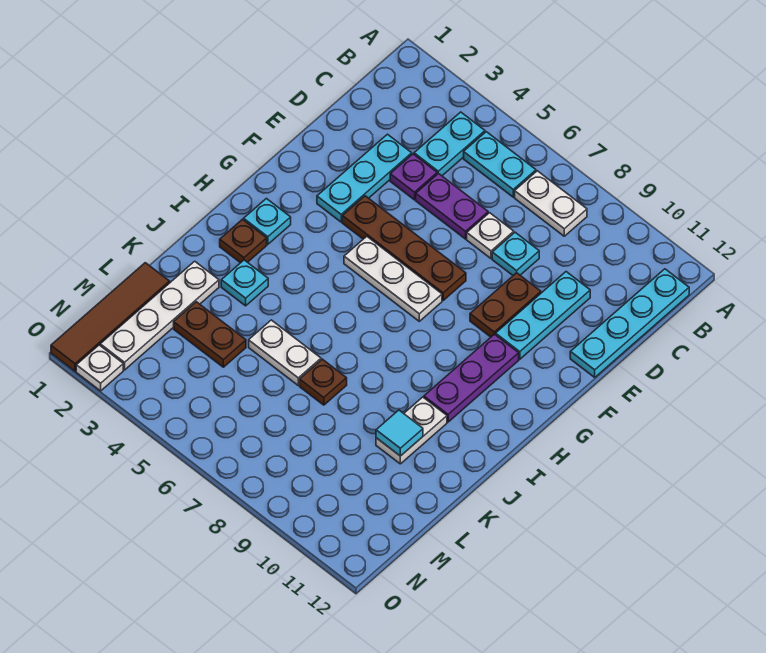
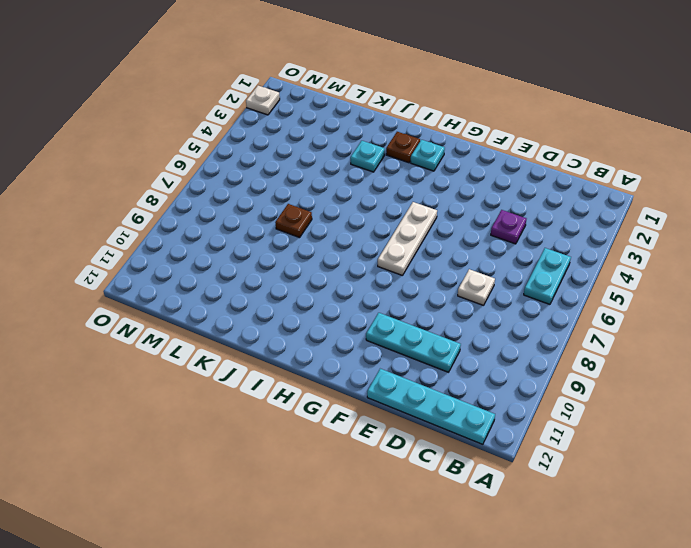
none -> cyan plate B4:C4 level 1
none -> white plate B7:B8 level 1
none -> cyan plate D3:F3 level 1

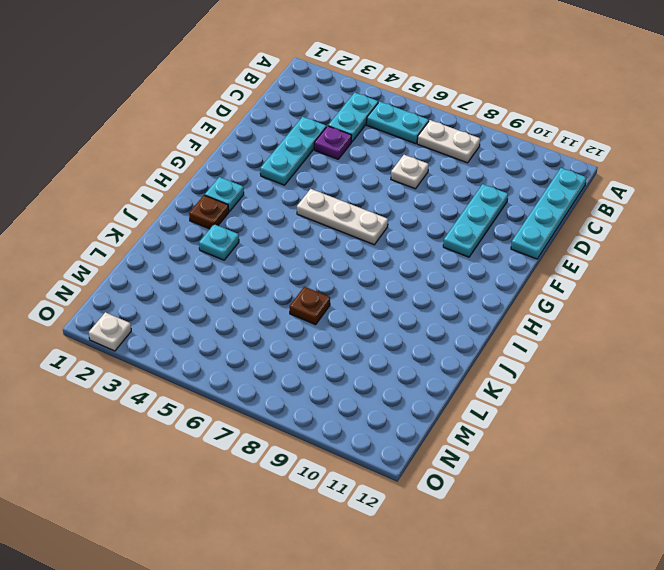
none -> purple plate D5:D6 level 1
none -> cyan plate D8 level 1
none -> brown plate E9:F9 level 1

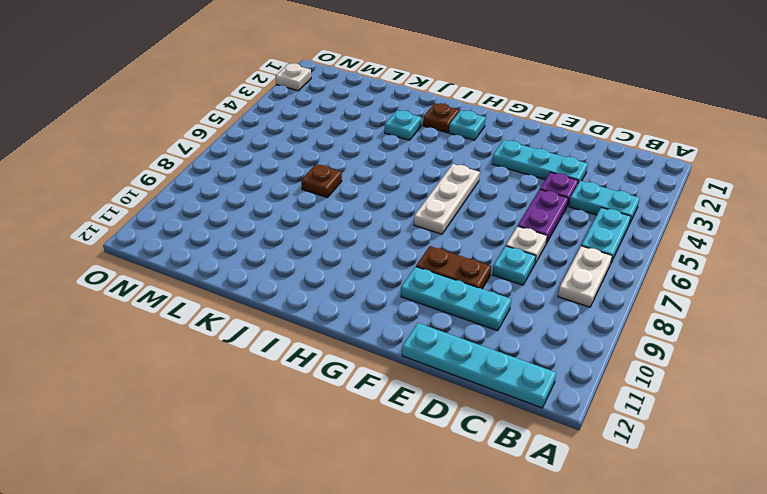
none -> brown plate F4:F7 level 1
none -> purple plate G10:I10 level 1
none -> white plate J10:K10 level 1

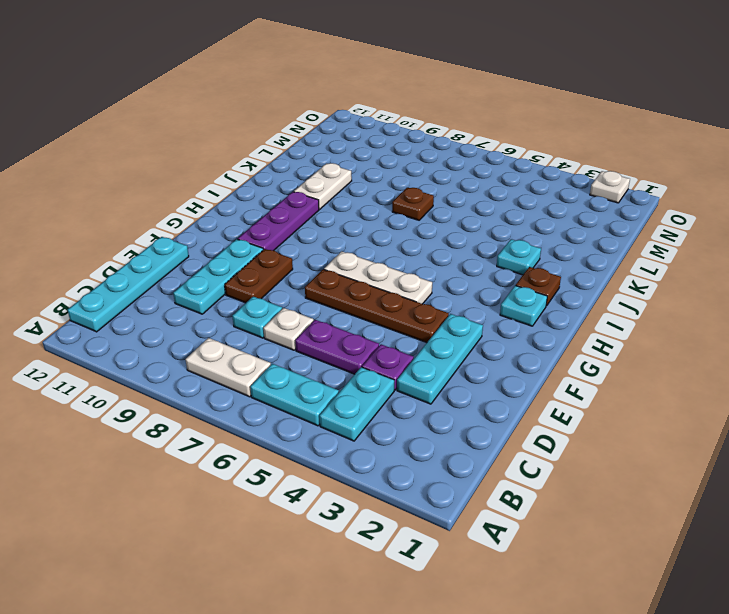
none -> white plate K2:N2 level 1
none -> white plate K5:K6 level 1
none -> brown tile L1:O1 level 1

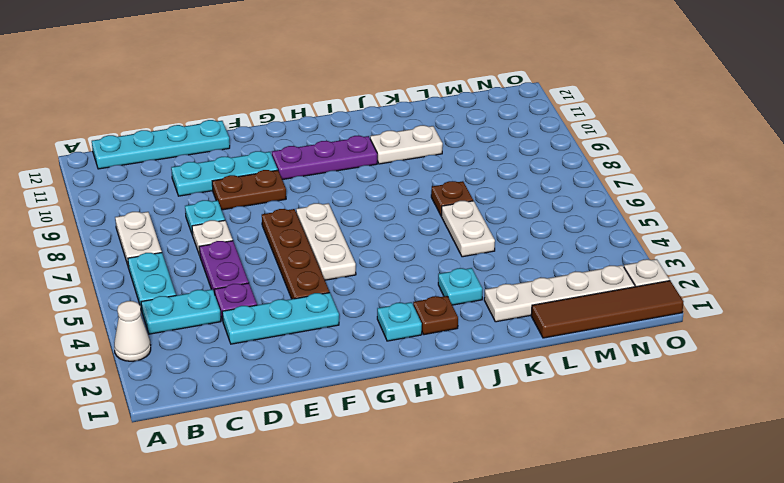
white cone A3 level 1 -> none
none -> brown plate L3:L4 level 1
none -> cyan tile K10 level 2

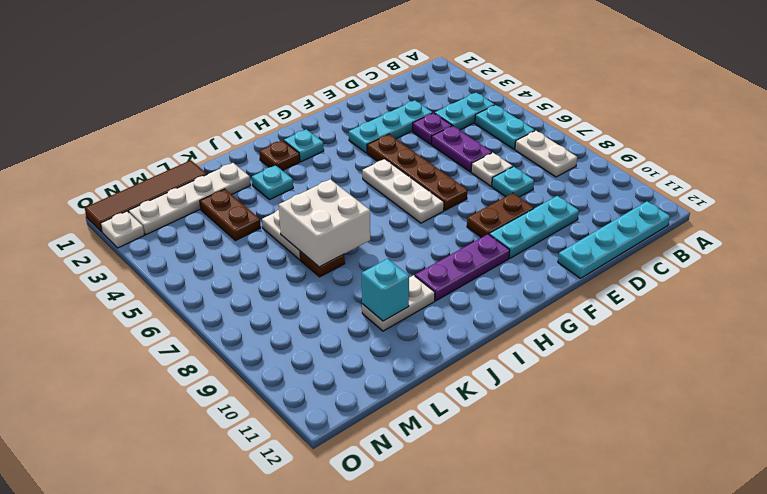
white brick J6:K7 level 2 -> none
cyan brick K10 level 2 -> cyan tile K10 level 2

